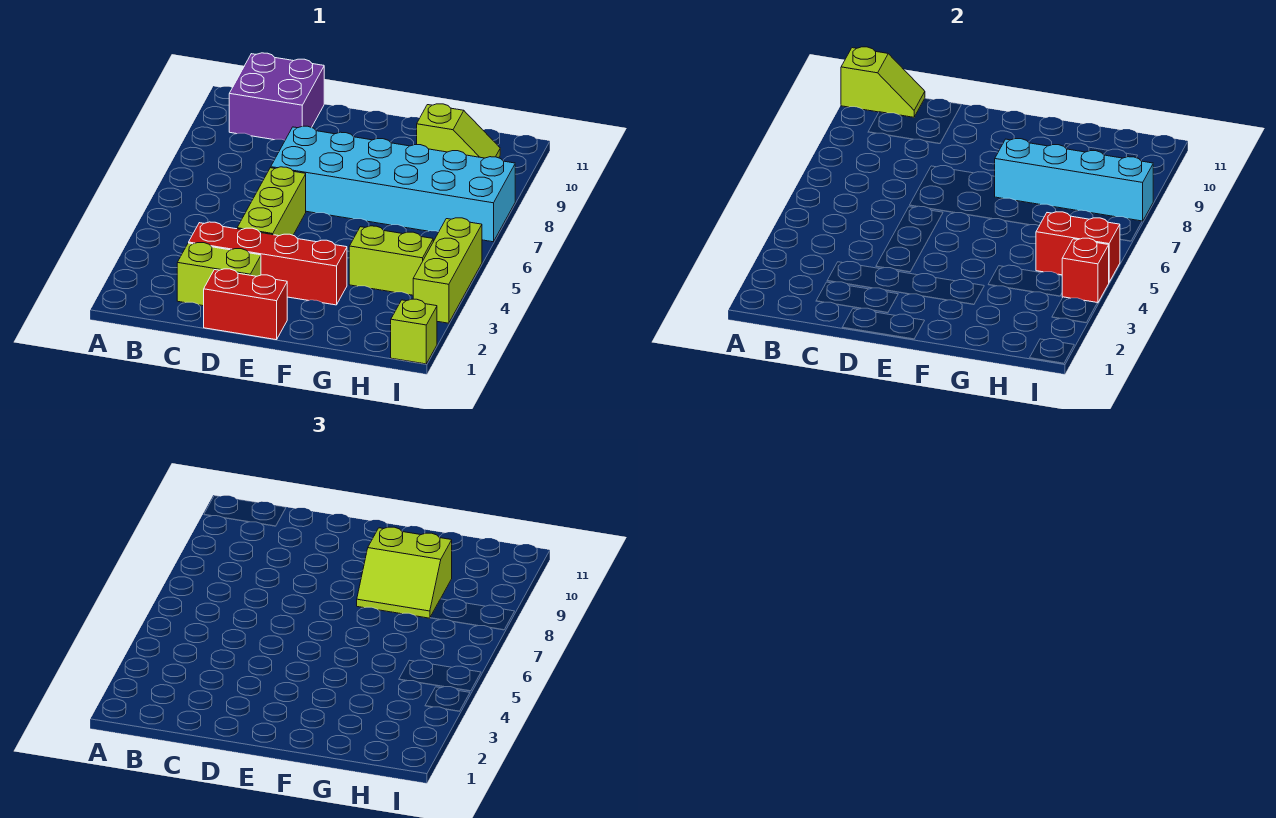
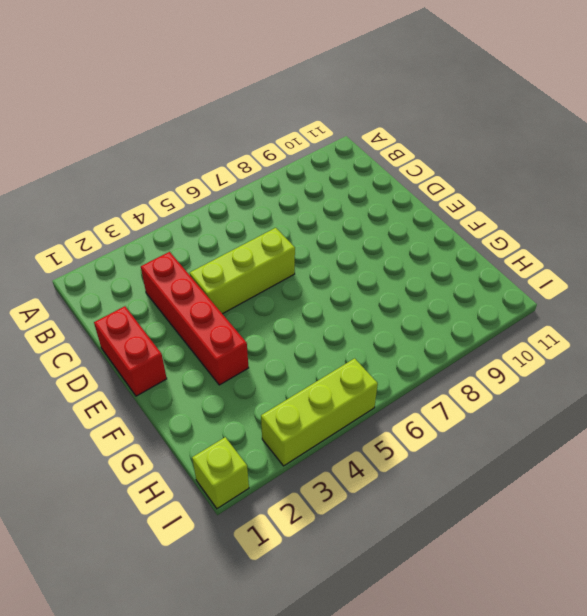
none -> purple brick B10:C11 level 1
none -> lime brick C2:D2 level 1
none -> cyan brick D7:I8 level 1

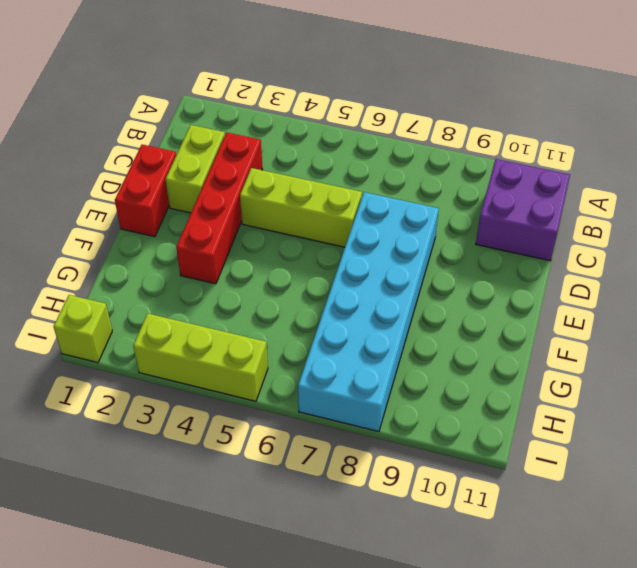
none -> lime brick G4:H4 level 1
none -> lime slope G10:H10 level 1 top G
none -> lime slope A11:B11 level 2 top A

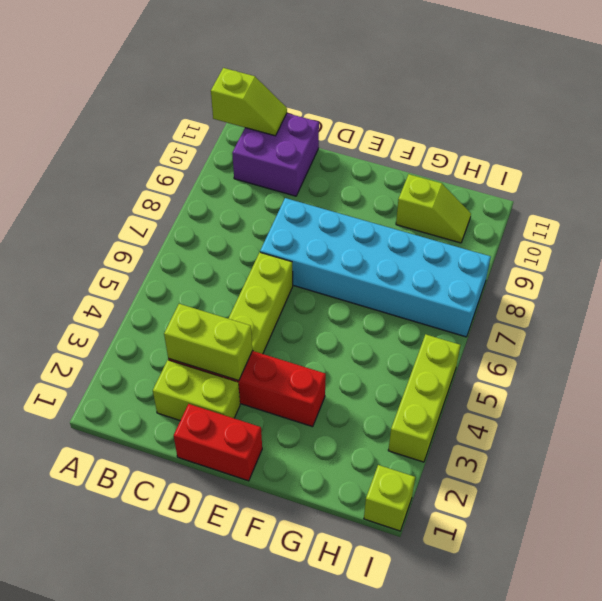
lime brick C3:D3 level 2 -> lime brick G4:H4 level 1
none -> cyan brick F8:I8 level 2
none -> red brick H5:I5 level 2
none -> red brick I4 level 2

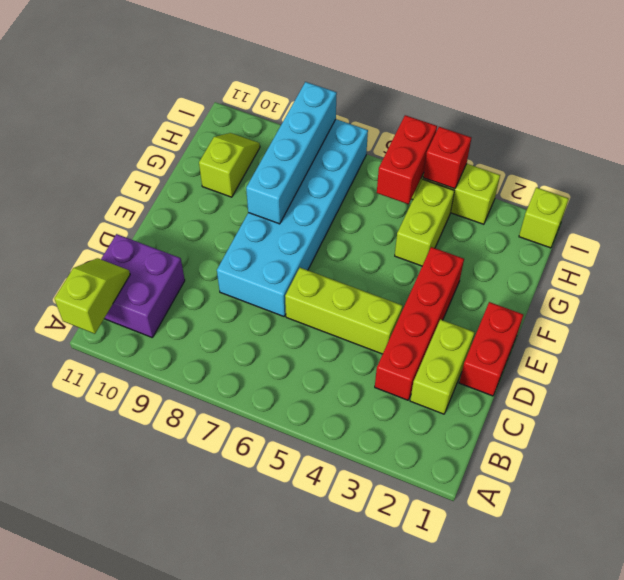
none -> lime slope F8:G9 level 3 top 9

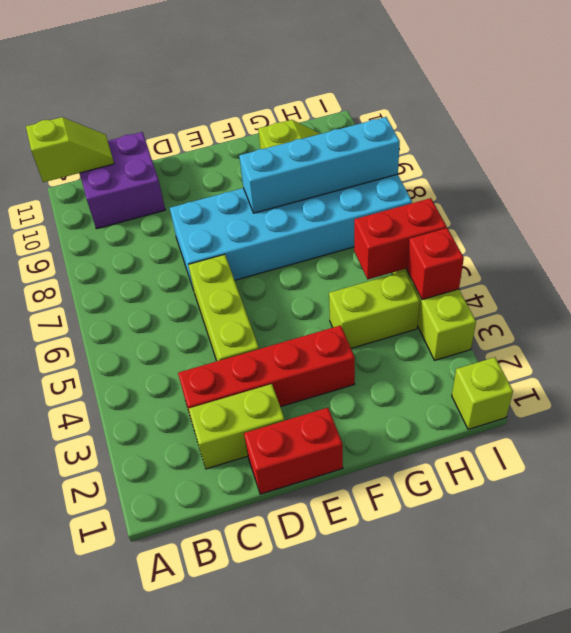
none -> lime slope F8:G9 level 3 top 9

